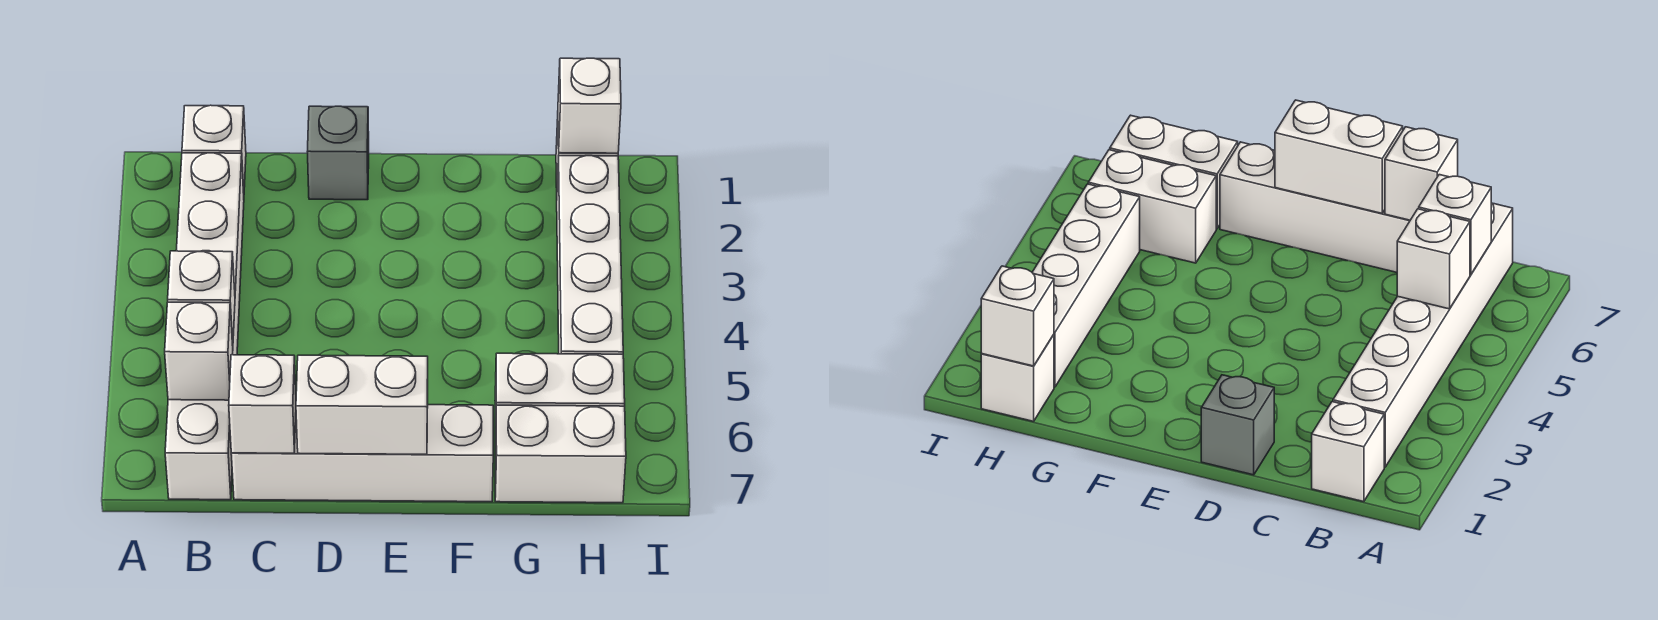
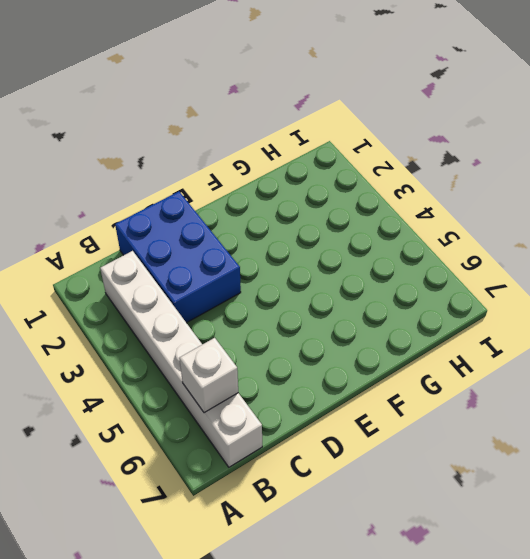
blue brick C1:D3 level 1 -> grey brick D1 level 1
none -> white brick B1 level 1
none -> white brick C7:F7 level 1
none -> white brick G6:H6 level 1

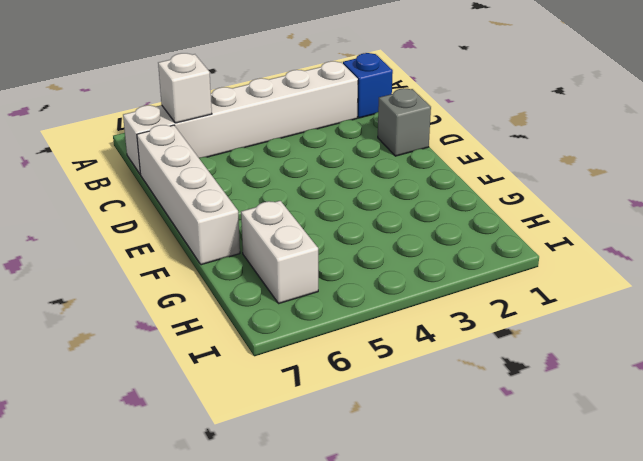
blue brick B1 level 1 -> white brick B1 level 1
none -> white brick G7:H7 level 1
none -> white brick H1 level 1
none -> white brick H2:H5 level 1

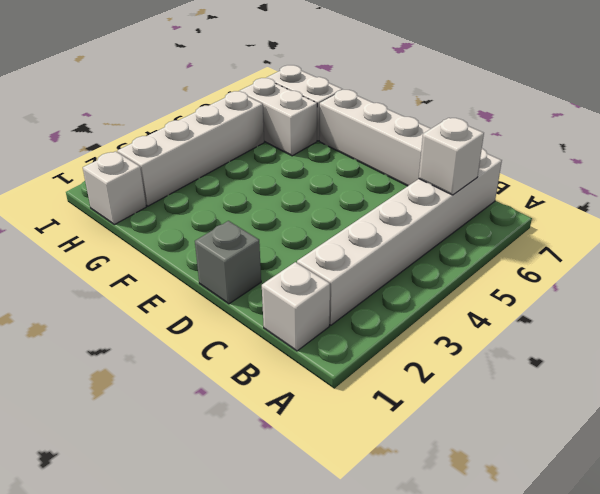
none -> white brick B5 level 2
none -> white brick C7 level 2
none -> white brick D7:E7 level 2

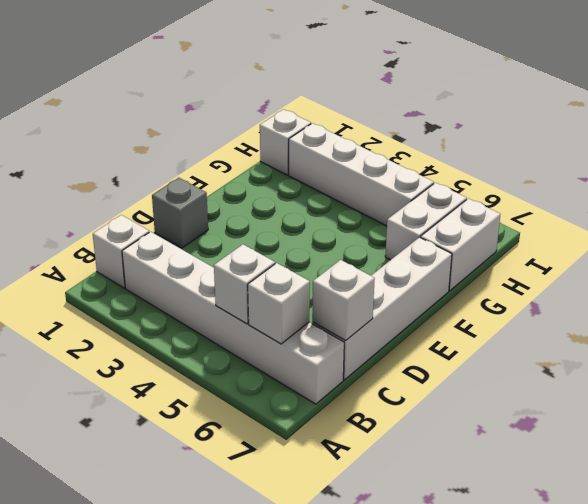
none -> white brick D7:E7 level 2
none -> white brick H1 level 2

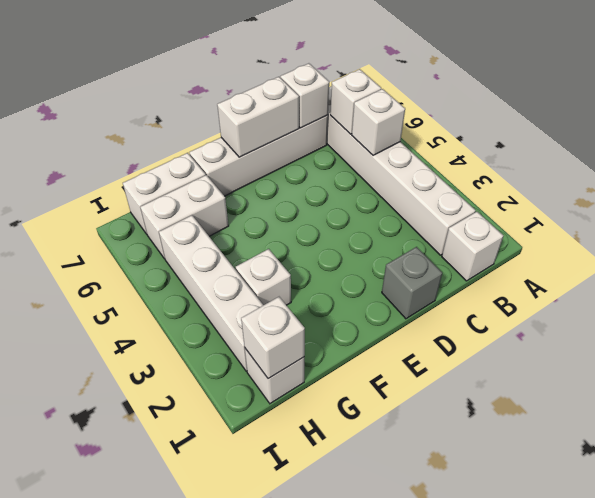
white brick G3 level 1 -> none

